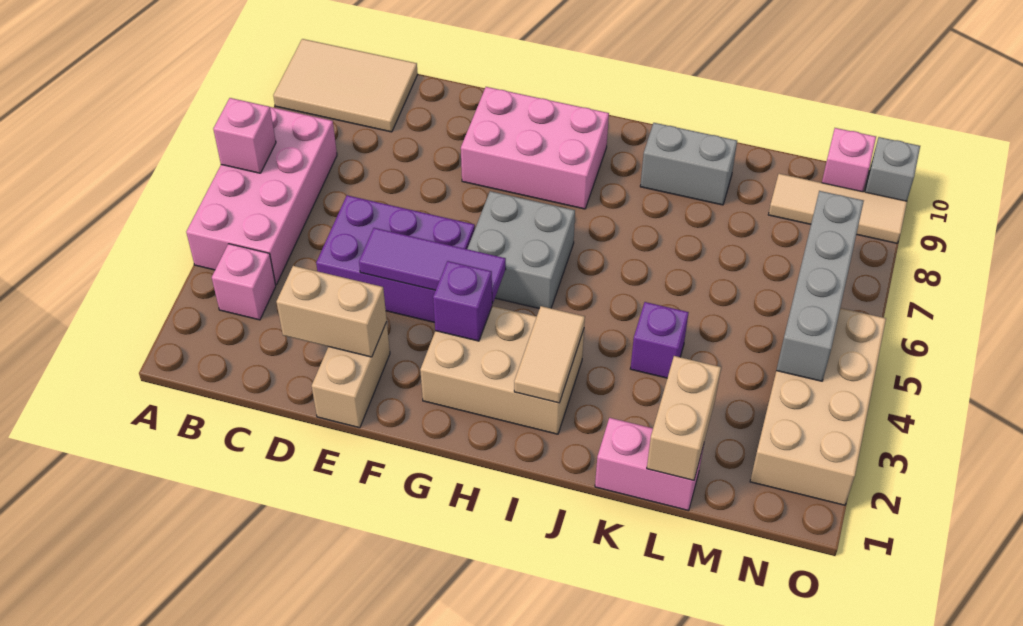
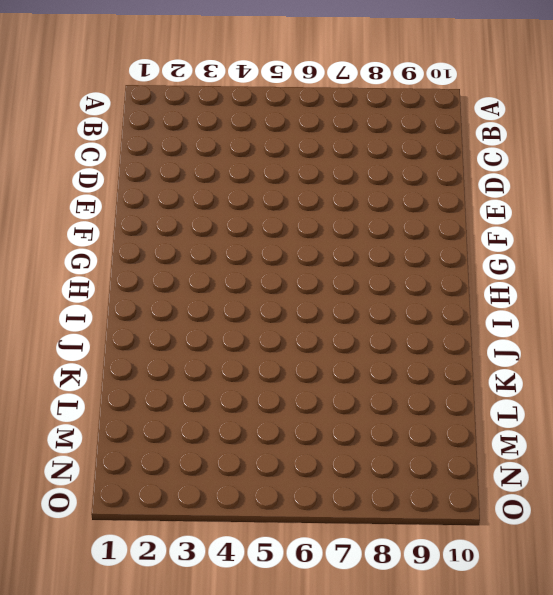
none -> pink brick A4:B7 level 1
none -> tan tile A9:C10 level 1
none -> pink brick B3 level 1

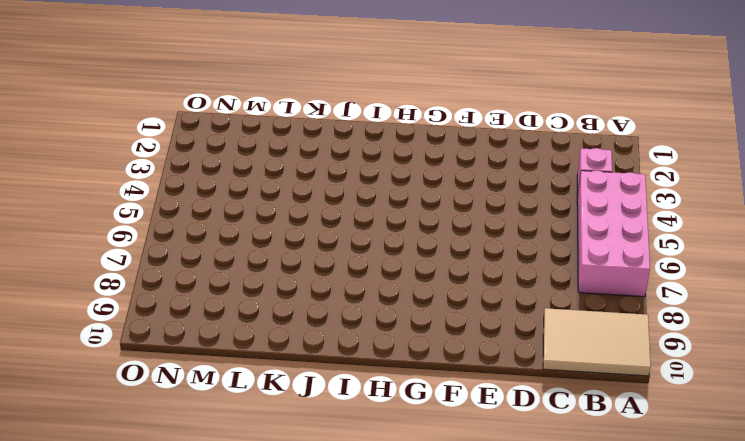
none -> purple brick D4:F5 level 1
none -> tan brick E1:E2 level 1
none -> pink brick F8:H9 level 1

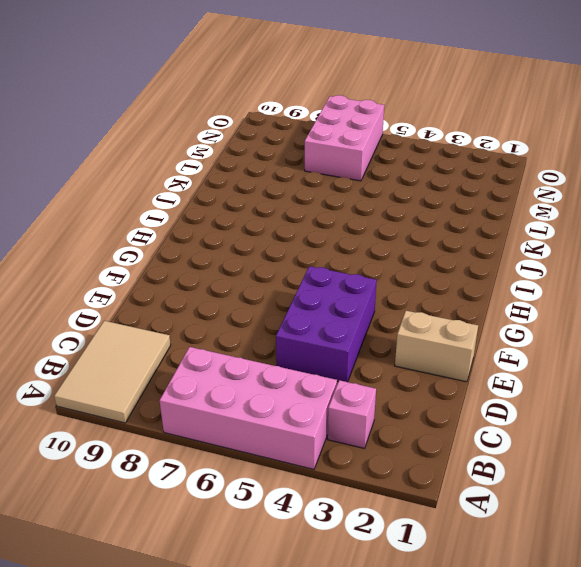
pink brick M6:O7 level 1 -> pink brick F8:H9 level 1
none -> tan brick G2:I3 level 1
none -> grey brick G5:H6 level 1
none -> grey brick J9:K9 level 1

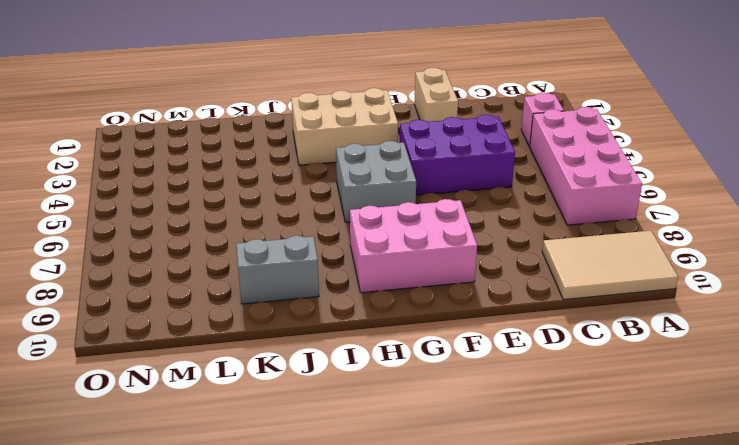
none -> pink brick K1:L1 level 1
none -> purple brick K4 level 1
none -> tan tile M9:O9 level 1

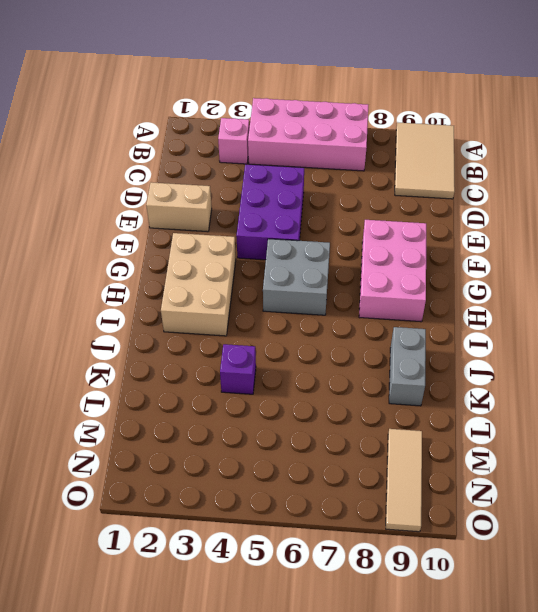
none -> pink brick K1:L1 level 1
none -> tan brick N2:O5 level 1
none -> pink brick N10 level 1

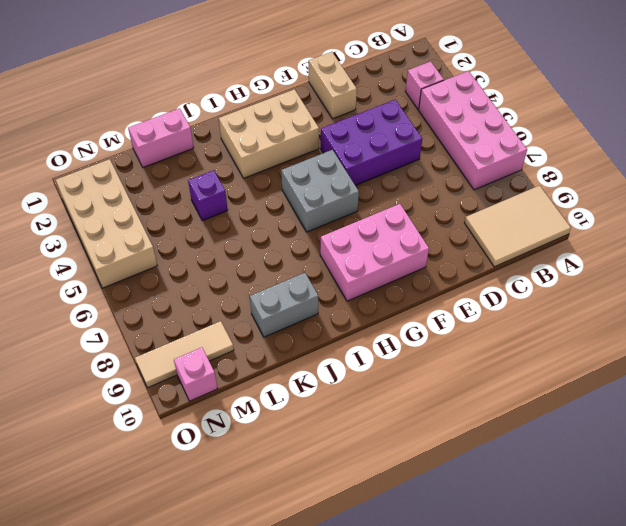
none -> grey brick O10 level 1
none -> pink brick A6 level 2
none -> tan brick D2:E2 level 2

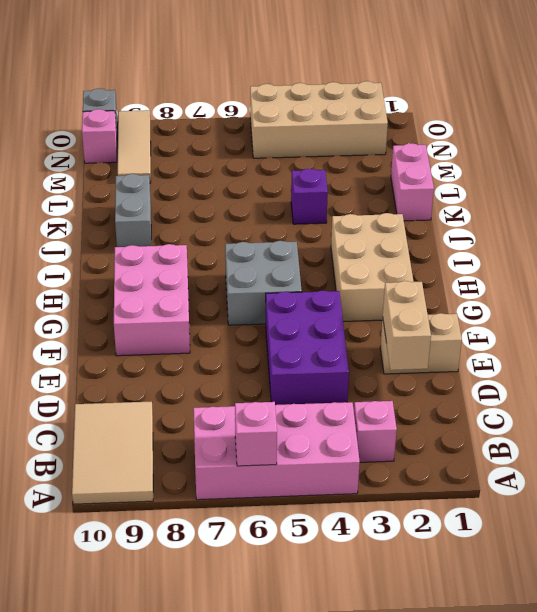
none -> purple tile E4:G4 level 2
none -> purple brick G3 level 2
none -> tan tile I2:I3 level 2

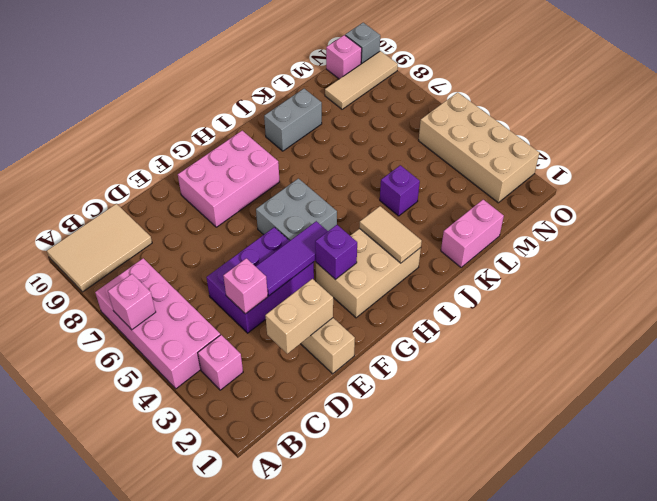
pink brick D4 level 2 -> none
none -> tan brick L1:L2 level 2
none -> grey brick N4:N7 level 2

